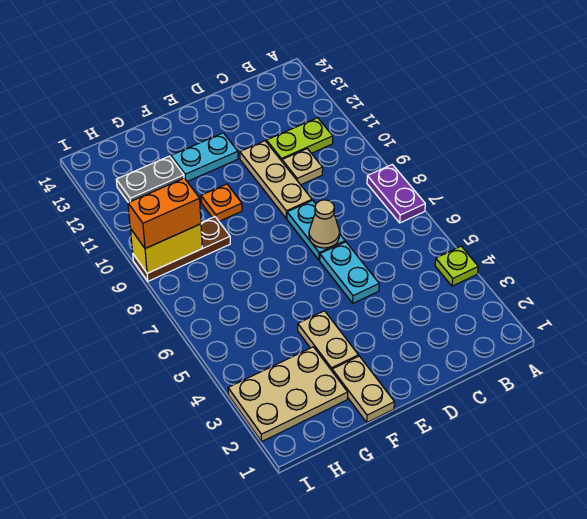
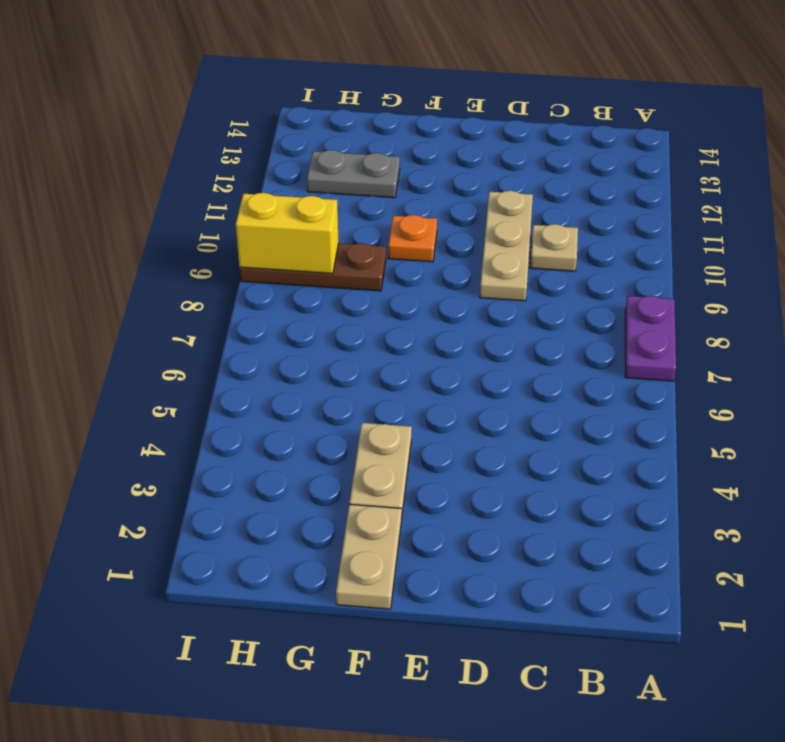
none -> lime plate A4 level 1
none -> lime plate B11:C11 level 1
none -> cyan plate D5:D6 level 1

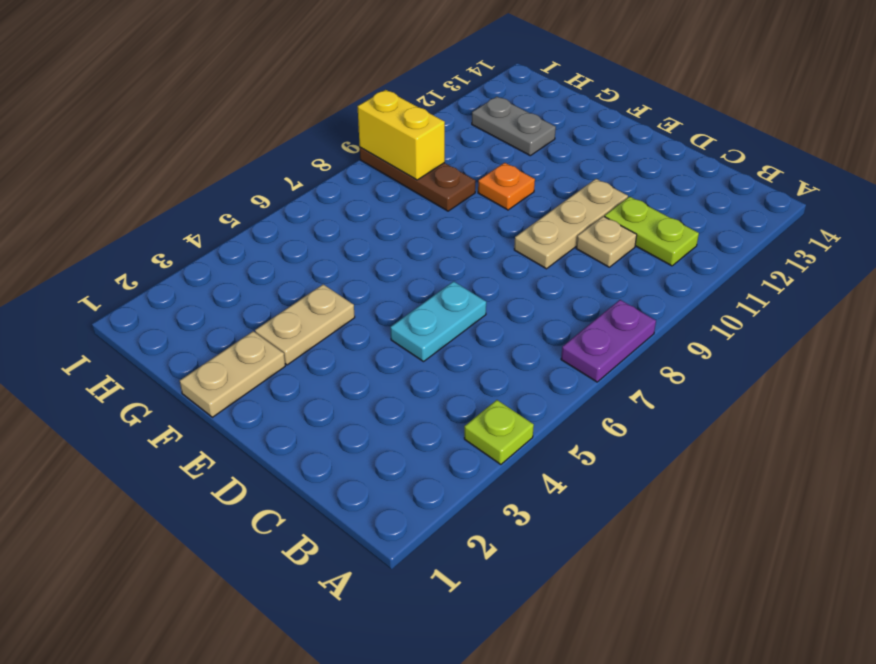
none -> cyan plate D7:D8 level 1
none -> cyan plate E12:F12 level 1
none -> tan plate G2:I3 level 1

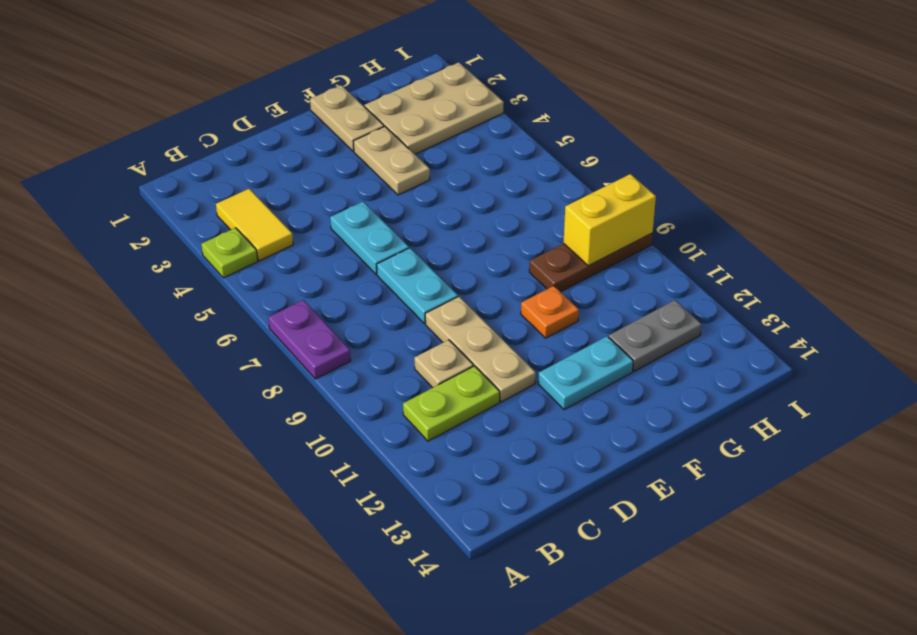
yellow tile B3:B4 level 1 -> none
none -> tan cone D7 level 2
none -> orange brick H9:I9 level 3

